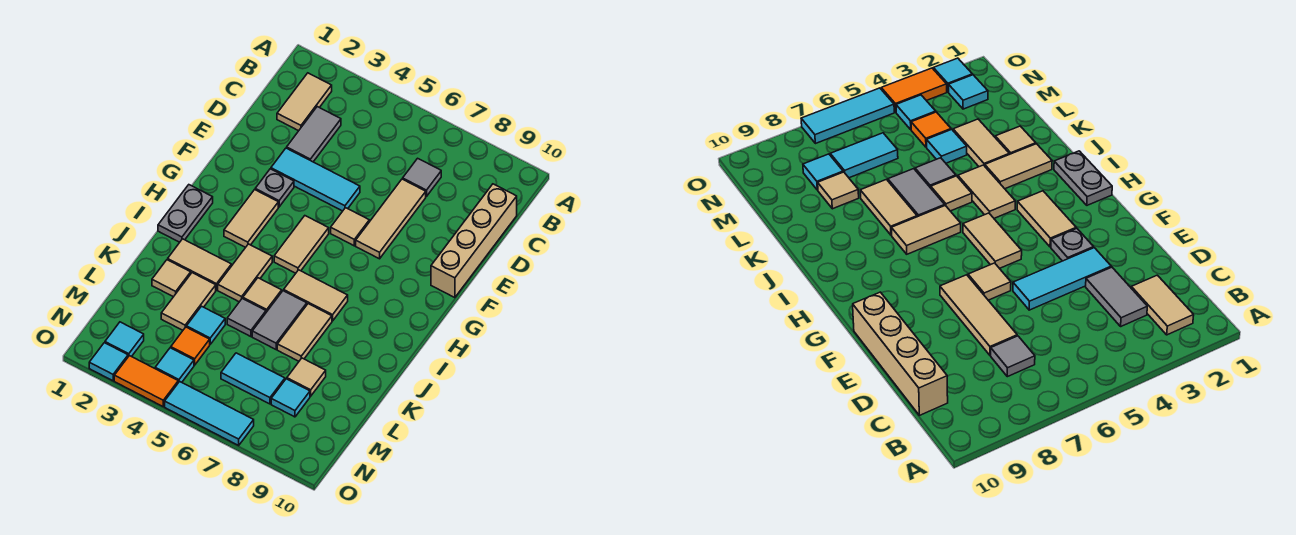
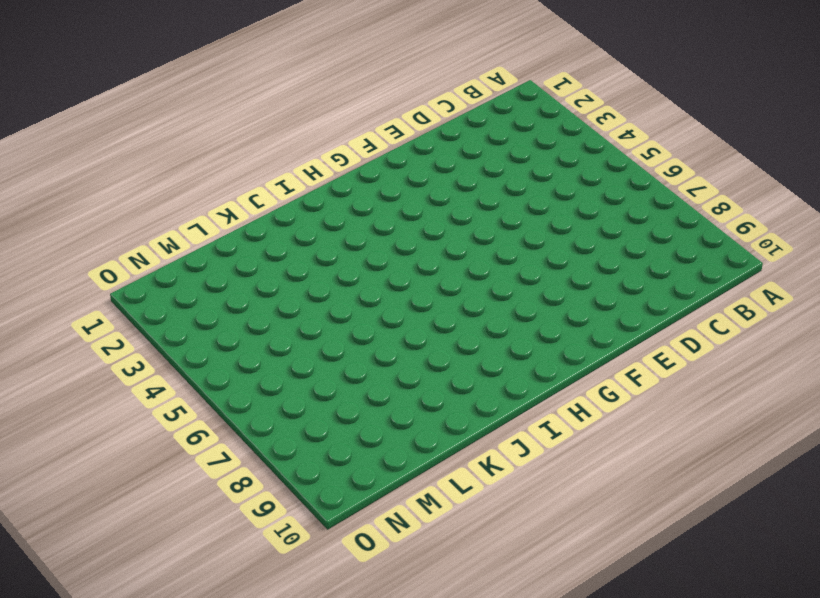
none -> tan tile B2:C2 level 1
none -> grey tile C3:D3 level 1
none -> grey tile C7 level 1
none -> tan brick C10:F10 level 1

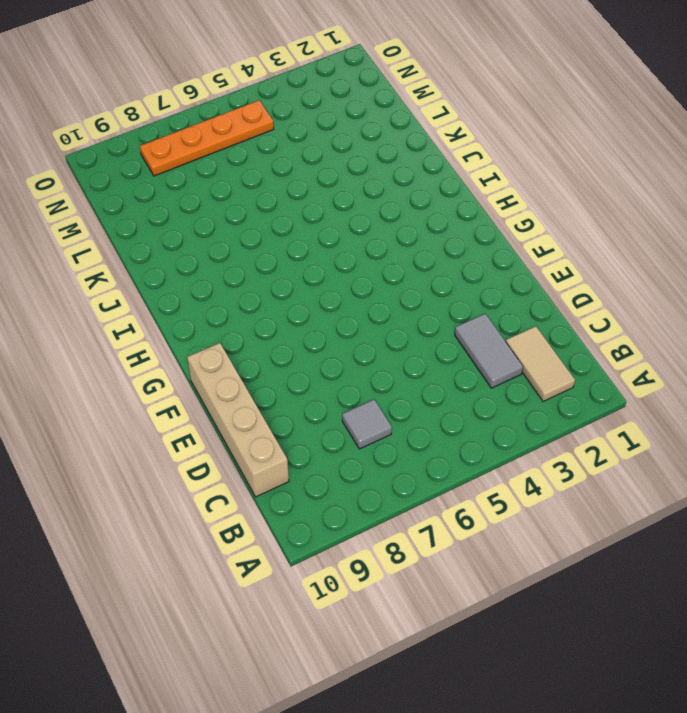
orange plate N5:N8 level 1 -> none
none -> tan tile D7:F7 level 1
none -> cyan tile E3:E5 level 1
none -> grey plate F3 level 1
none -> tan tile F6 level 1

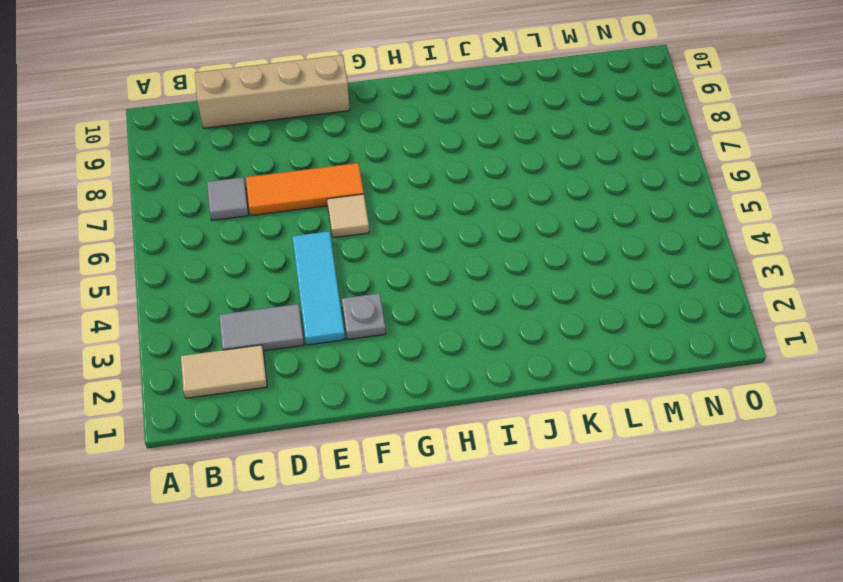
orange tile D7:F7 level 1 -> tan tile D7:F7 level 1
none -> tan tile G3:H3 level 1
none -> tan tile G5:H5 level 1
none -> grey plate H1:I1 level 1
none -> tan tile I4:J4 level 1

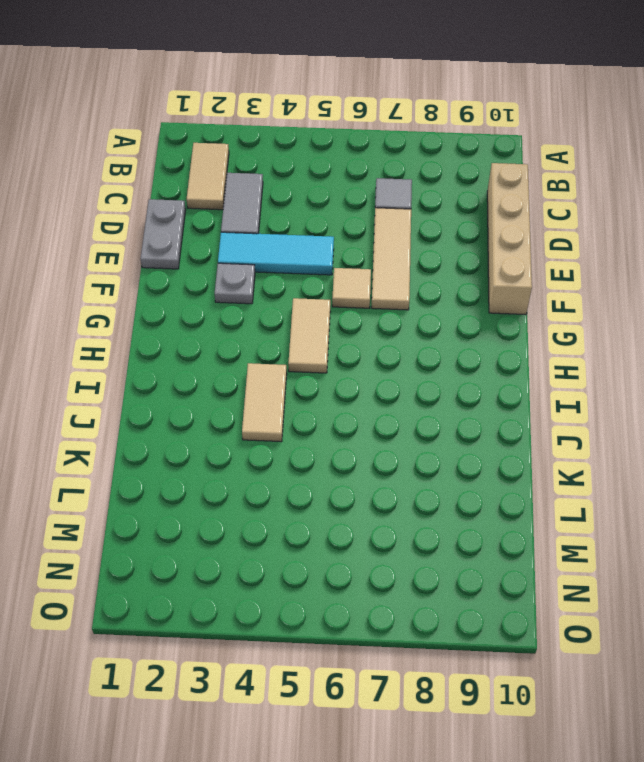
grey plate D1:E1 level 1 -> grey plate H1:I1 level 1
none -> tan tile G3:H3 level 1
none -> tan tile I6:I7 level 1
none -> tan tile J2:J3 level 1
none -> tan tile J5 level 1

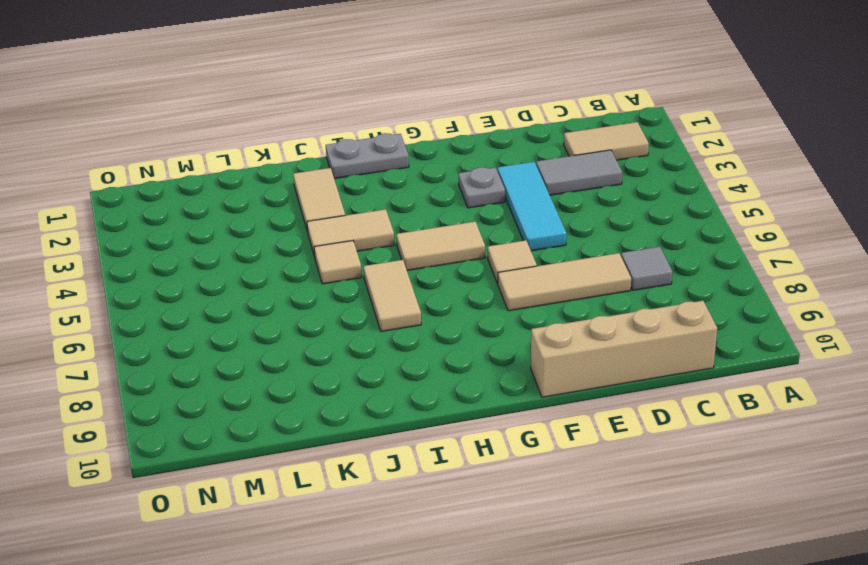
none -> tan tile G3:H3 level 1
none -> grey tile J6:K6 level 1
none -> tan tile J7:K7 level 1
none -> tan tile K2 level 1

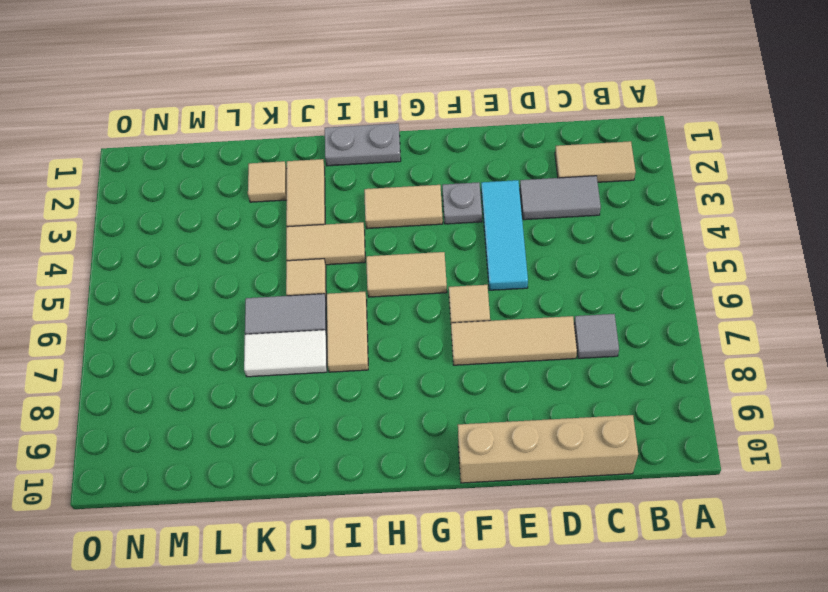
white tile J7:K7 level 1 -> tan tile J7:K7 level 1
none -> tan tile K3:L3 level 1
none -> grey tile K5 level 1
none -> cyan tile L4 level 1
none -> tan tile L8 level 1

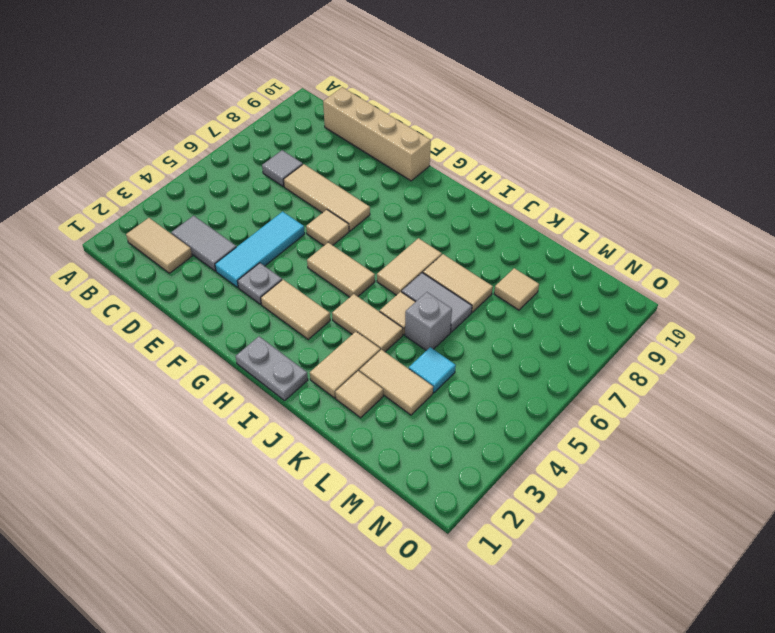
grey brick K5 level 1 -> grey tile K5 level 1
none -> orange tile M4 level 1
none -> cyan tile M6:M7 level 1
none -> cyan tile M8 level 1
none -> cyan tile N2 level 1

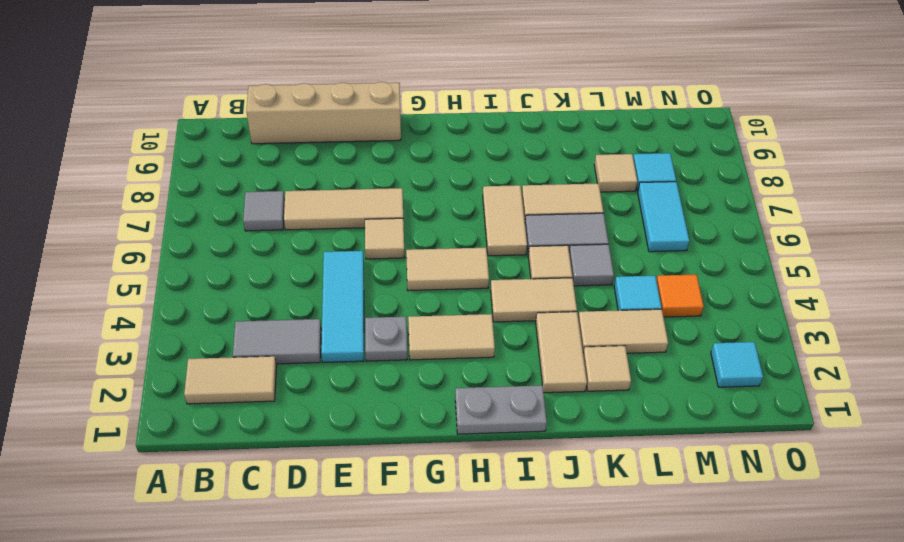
none -> cyan tile N4 level 1
none -> cyan tile O2 level 1
none -> orange tile O3:O4 level 1
none -> cyan tile O5:O7 level 1

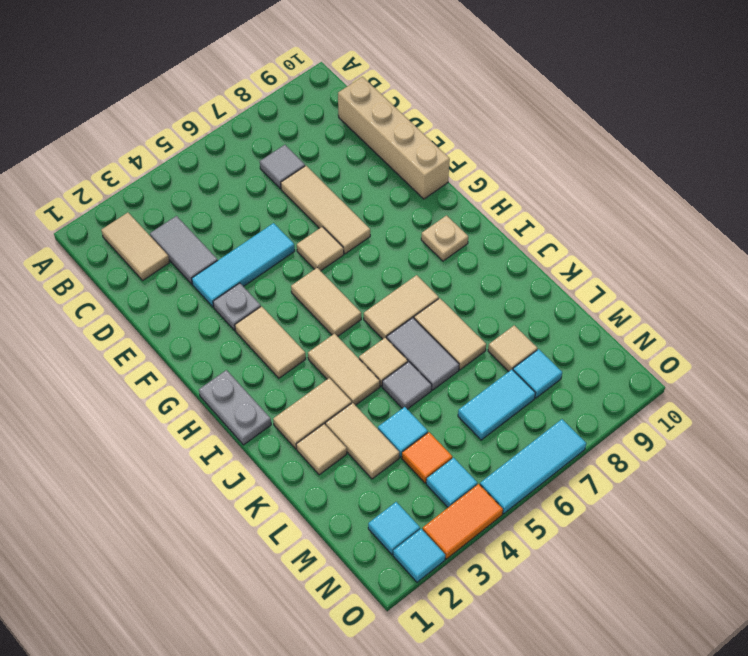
tan plate H9 level 1 -> none

